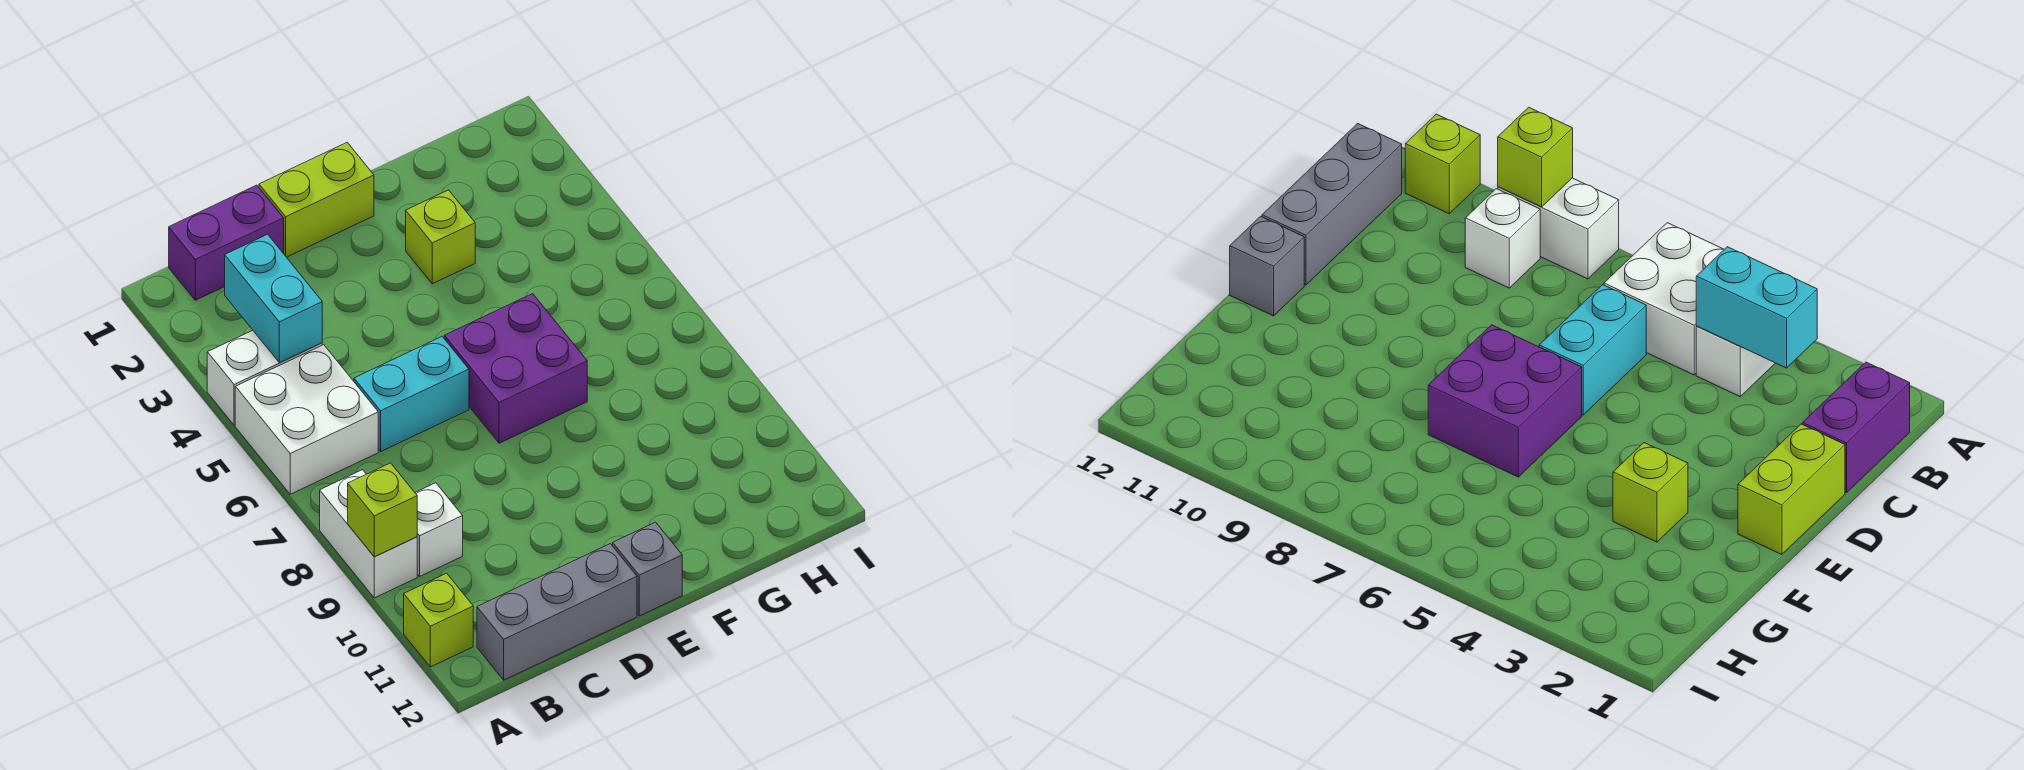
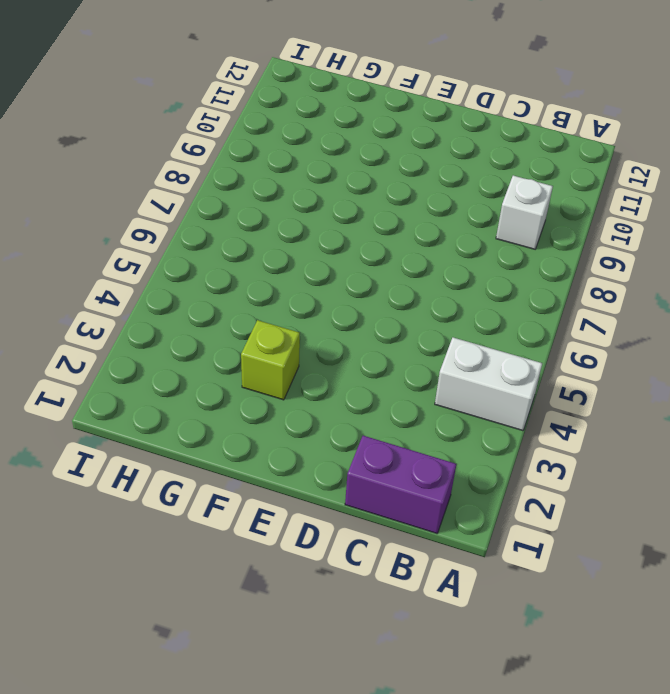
none -> white brick A5:B6 level 1
none -> white brick A8:A9 level 1
none -> lime brick A11 level 1

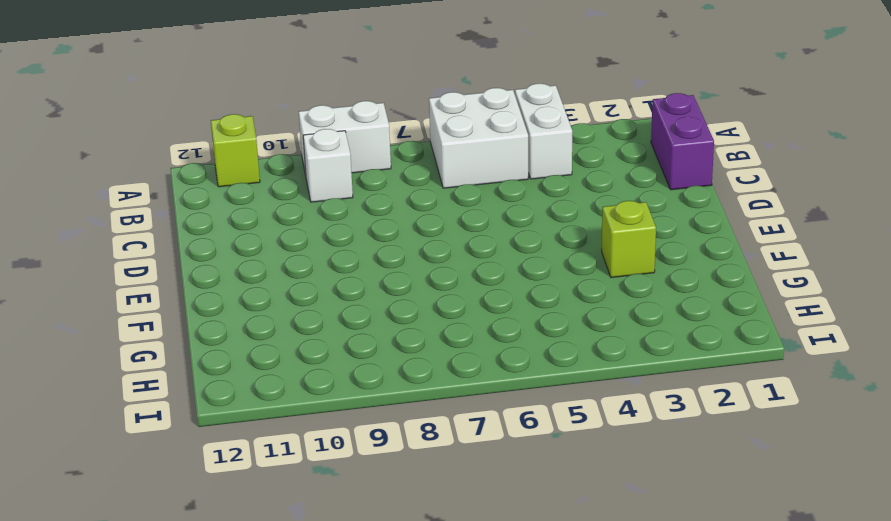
none -> grey brick B12:D12 level 1
none -> cyan brick C6:D6 level 1
none -> lime brick D1:E1 level 1

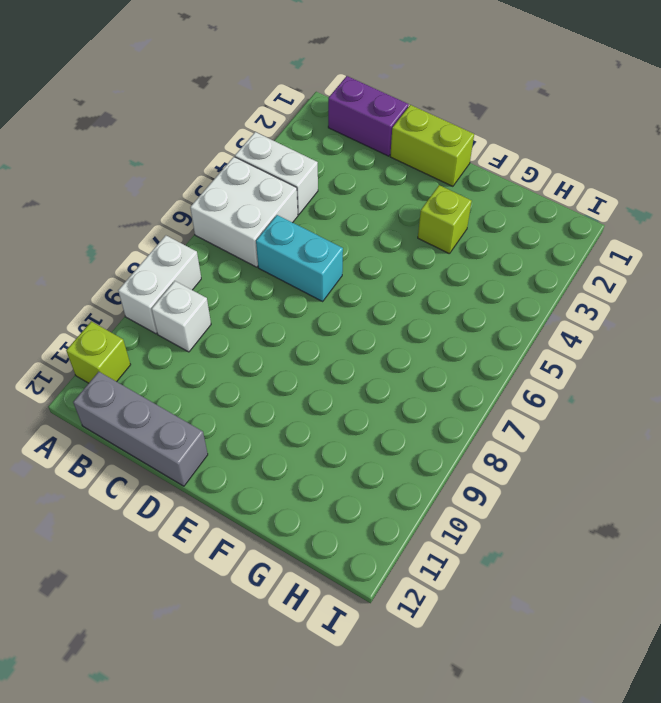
none -> purple brick E6:F7 level 1
none -> grey brick E12 level 1
none -> lime brick A9 level 2

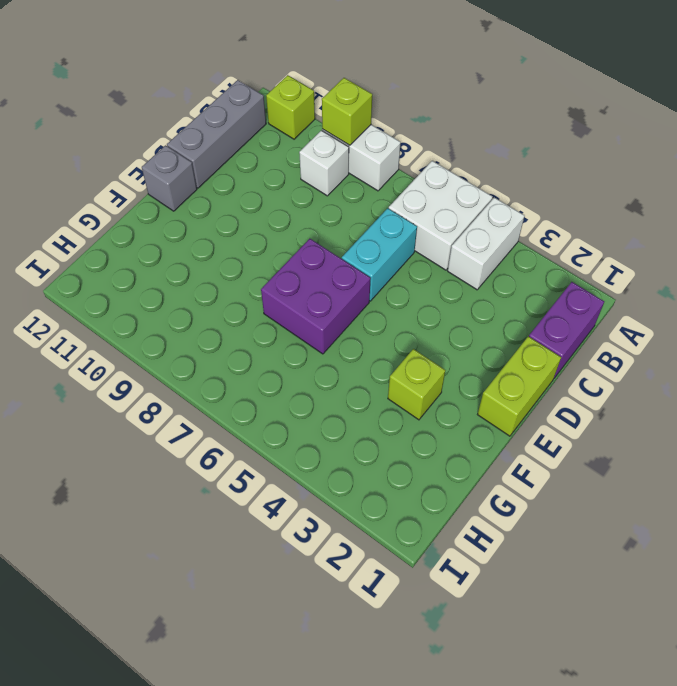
none -> cyan brick B3:B4 level 2

